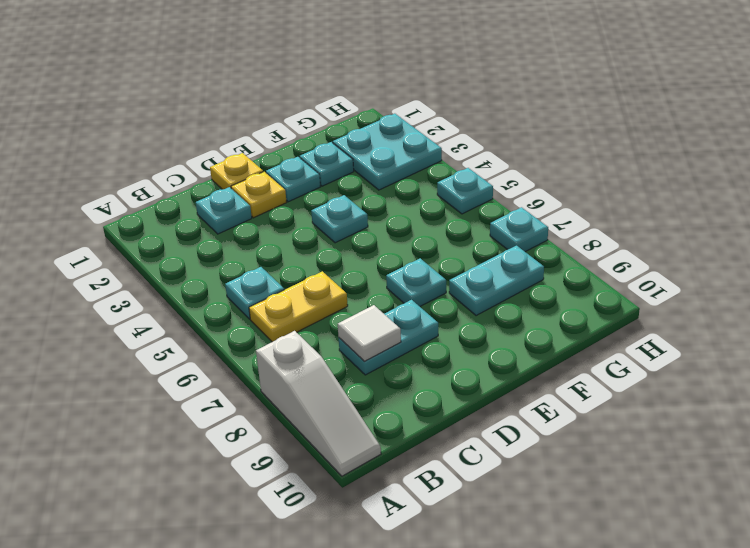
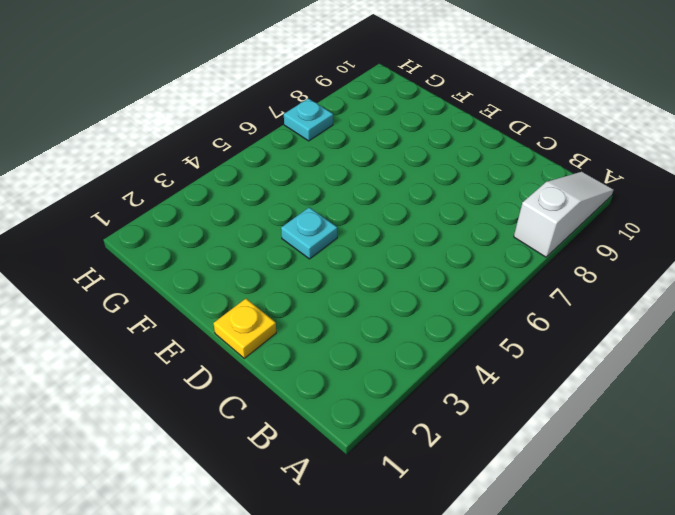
none -> cyan plate B5 level 1
none -> yellow plate B6:C6 level 1
none -> cyan plate C2 level 1

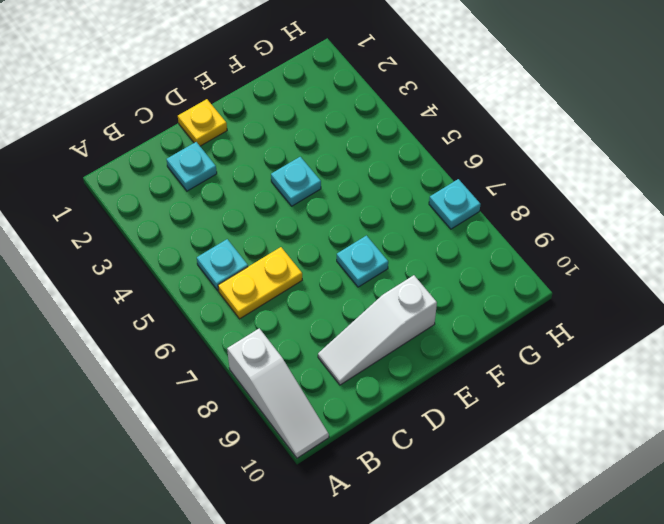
white slope C9:E9 level 1 top E -> none
none -> cyan plate C8:D8 level 1
none -> yellow plate D2 level 1
none -> cyan plate E2 level 1

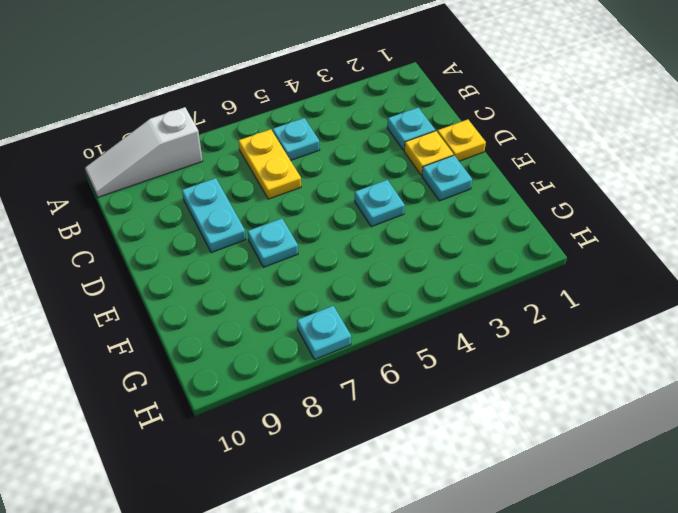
none -> cyan plate F2 level 1
none -> cyan plate F8:G8 level 1
none -> cyan plate G2:H3 level 1

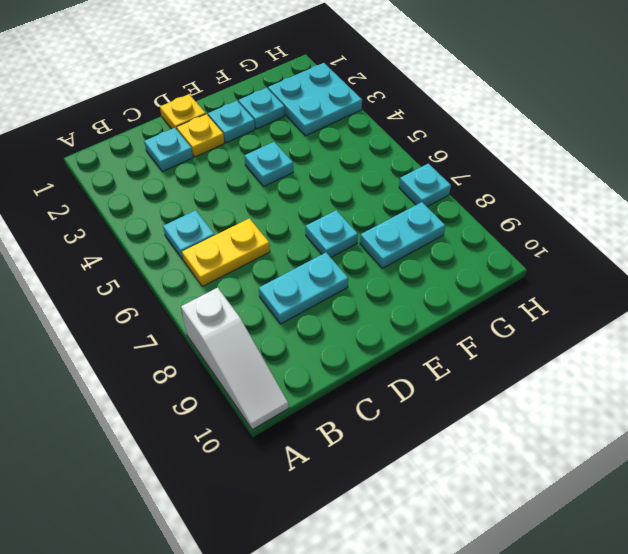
none -> cyan plate H5 level 1
none -> white tile C8 level 2

